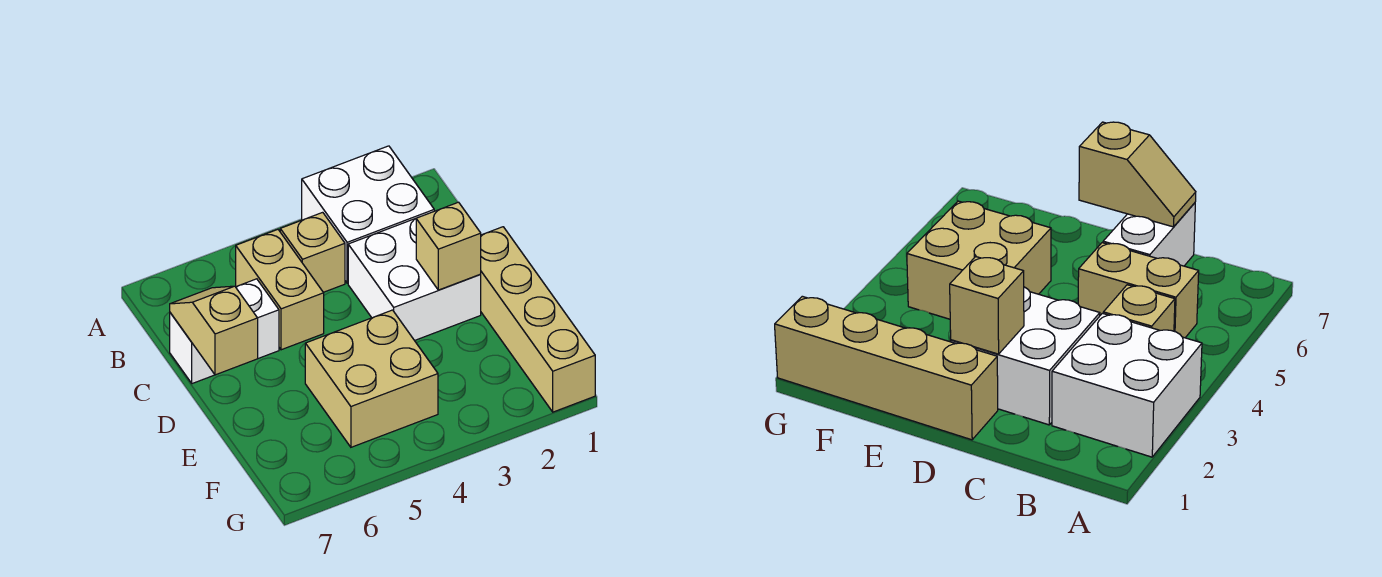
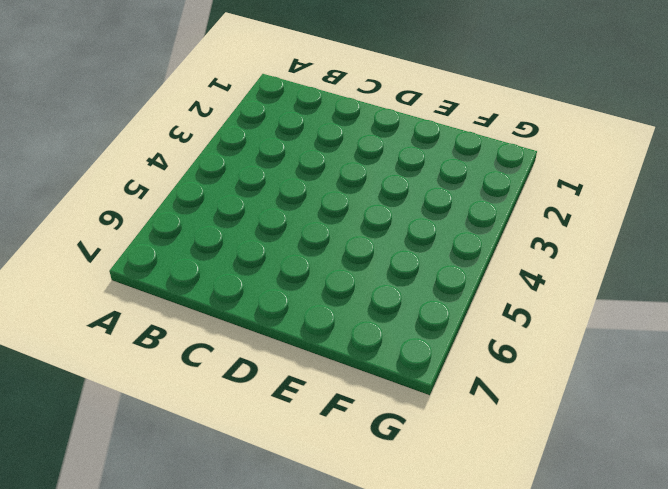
none -> white brick A2:B3 level 1
none -> tan brick B4 level 1

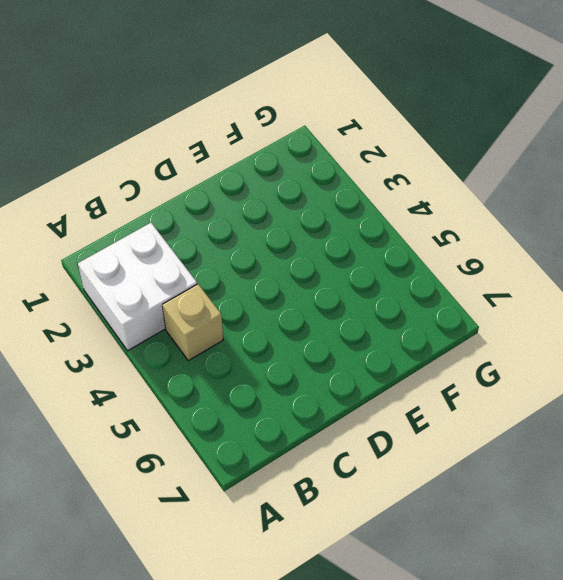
none -> tan brick B5:C5 level 1
none -> white brick C2:D3 level 1

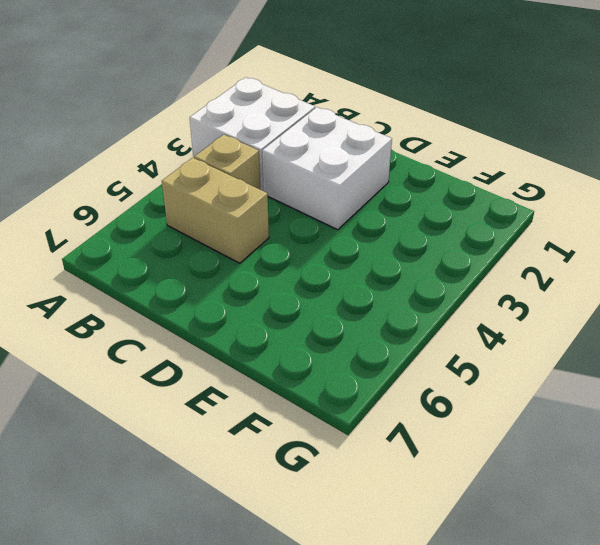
none -> white brick C6:C7 level 1
none -> tan brick D1:G1 level 1

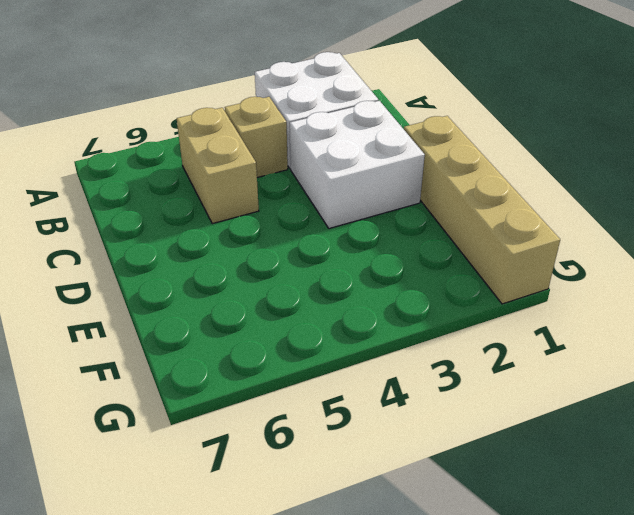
none -> white brick C6:C7 level 1
none -> tan brick E4:F5 level 1

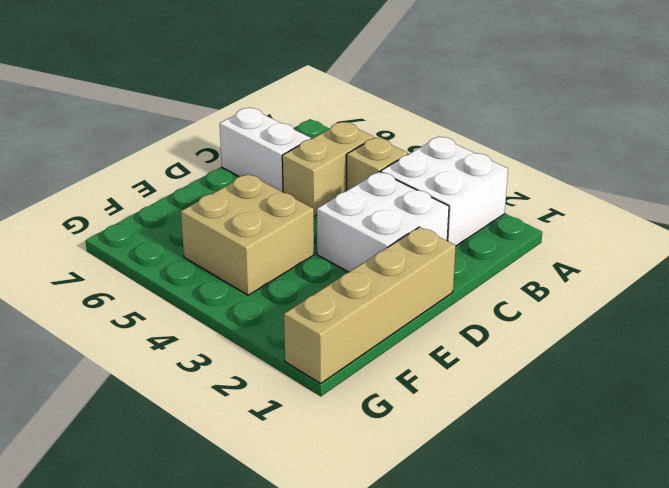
none -> tan slope C7:D7 level 2 top D
none -> tan brick D2 level 2

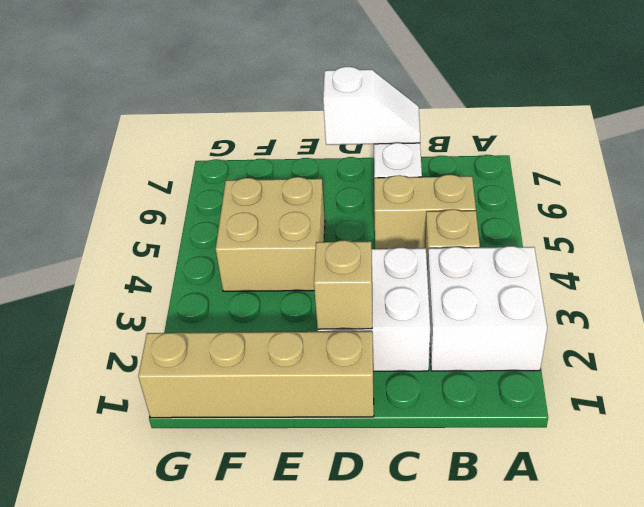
white slope C7:D7 level 2 top D -> tan slope C7:D7 level 2 top D

